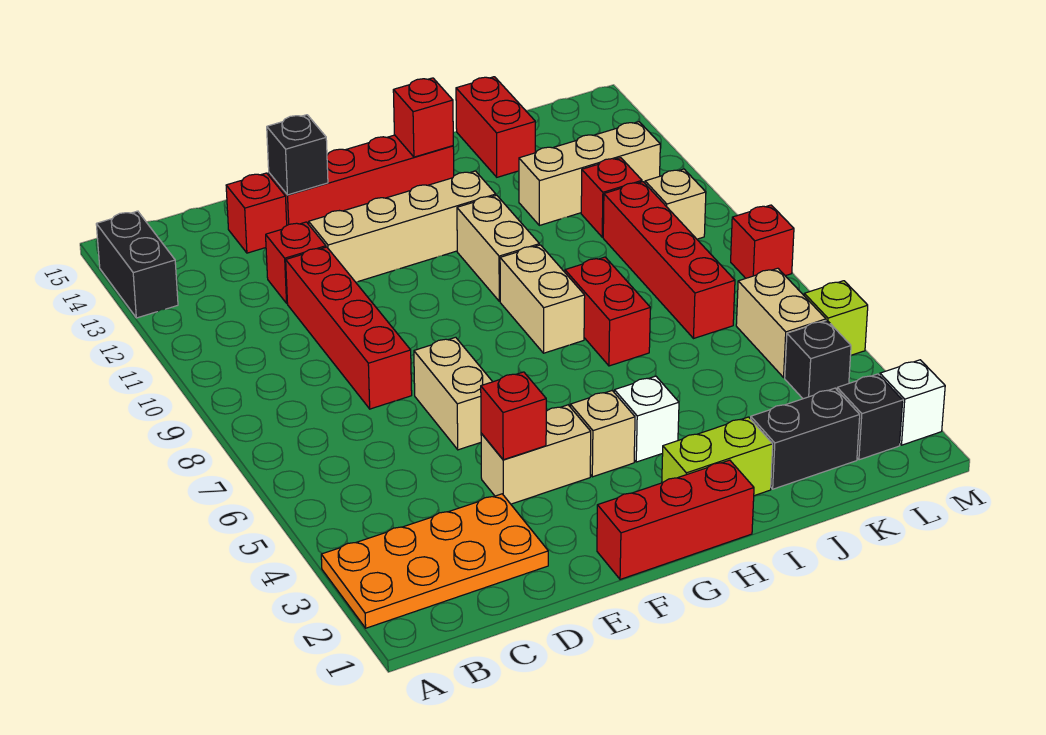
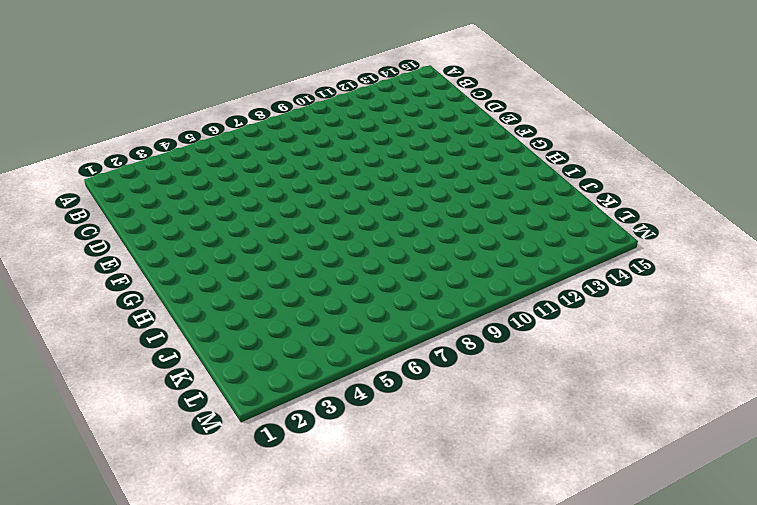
none -> orange plate A2:D3 level 1
none -> black brick A13:A14 level 1
none -> red brick D8:D11 level 1
none -> red brick D12 level 1

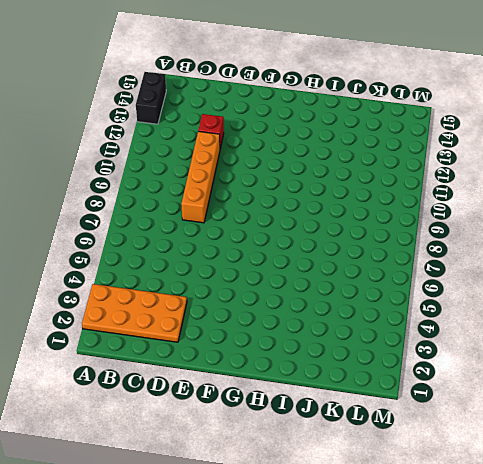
orange brick D8:D11 level 1 -> red brick D8:D11 level 1
none -> red brick D14 level 1
none -> tan brick E4:F4 level 1
none -> tan brick E6:E7 level 1
none -> tan brick E12:H12 level 1

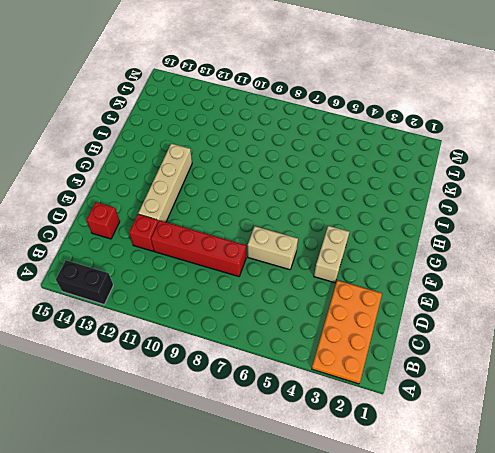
none -> red brick E14:H14 level 1
none -> red brick F1:H1 level 1
none -> tan brick G4 level 1
none -> lime brick H2:I2 level 1

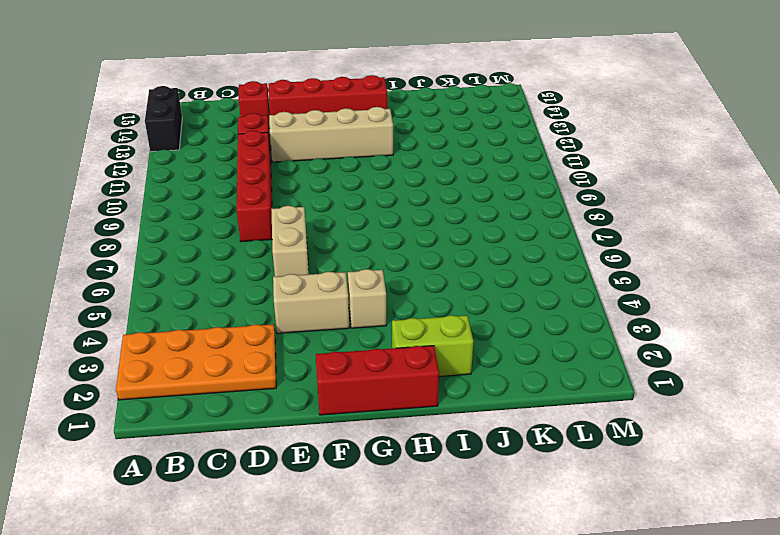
none -> white brick H4 level 1
none -> tan brick H8:H9 level 1
none -> tan brick H10:H11 level 1
none -> red brick I7:I8 level 1

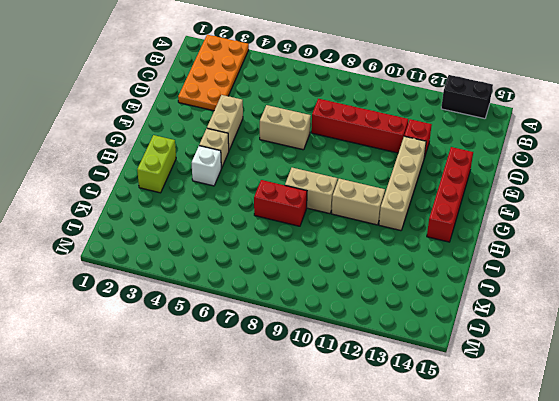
none -> red brick D14 level 1
none -> red brick F1:H1 level 1
none -> black brick J2:K2 level 1
none -> tan brick J12:L12 level 1

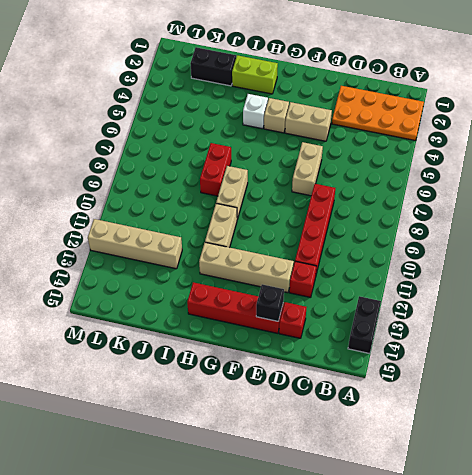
tan brick J12:M12 level 1 -> tan brick J12:L12 level 1
none -> red brick F1:H1 level 1
none -> red brick J14:J15 level 1
none -> red brick K7:K10 level 1
none -> red brick K11 level 1

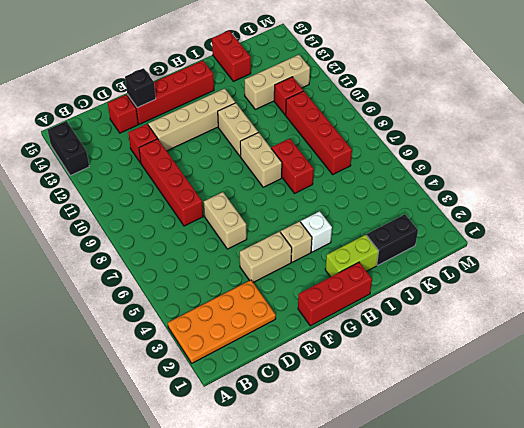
none -> black brick L2 level 1
none -> black brick L4 level 1
none -> tan brick L5:L6 level 1
none -> tan brick L10 level 1

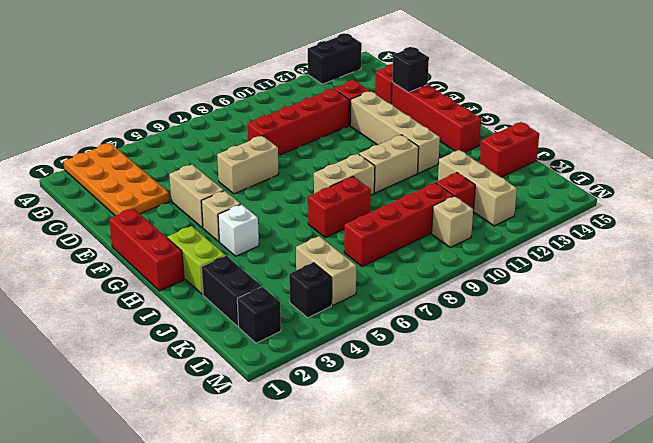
tan brick K5:L5 level 1 -> tan brick L5:L6 level 1
none -> white brick M2 level 1
none -> lime brick M5 level 1
none -> red brick M8 level 1
none -> red brick E4 level 2

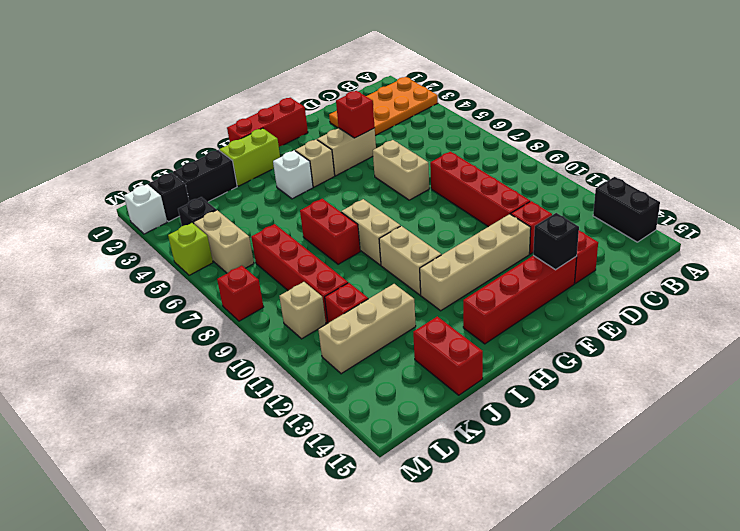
none -> red brick H14 level 2

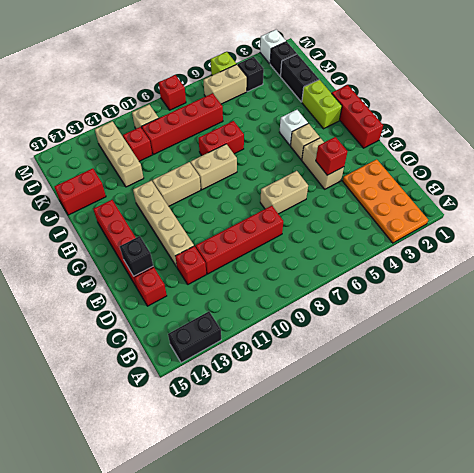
none -> red brick H14 level 2

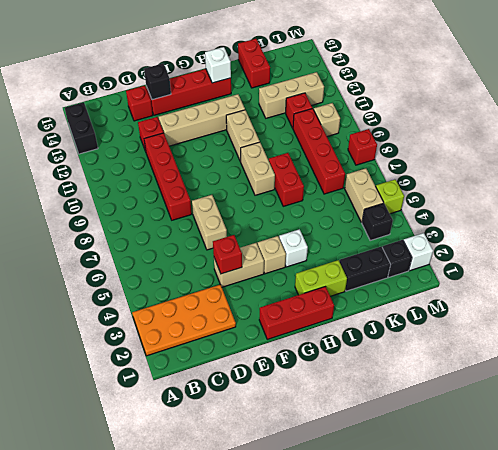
white brick H14 level 2 -> red brick H14 level 2

